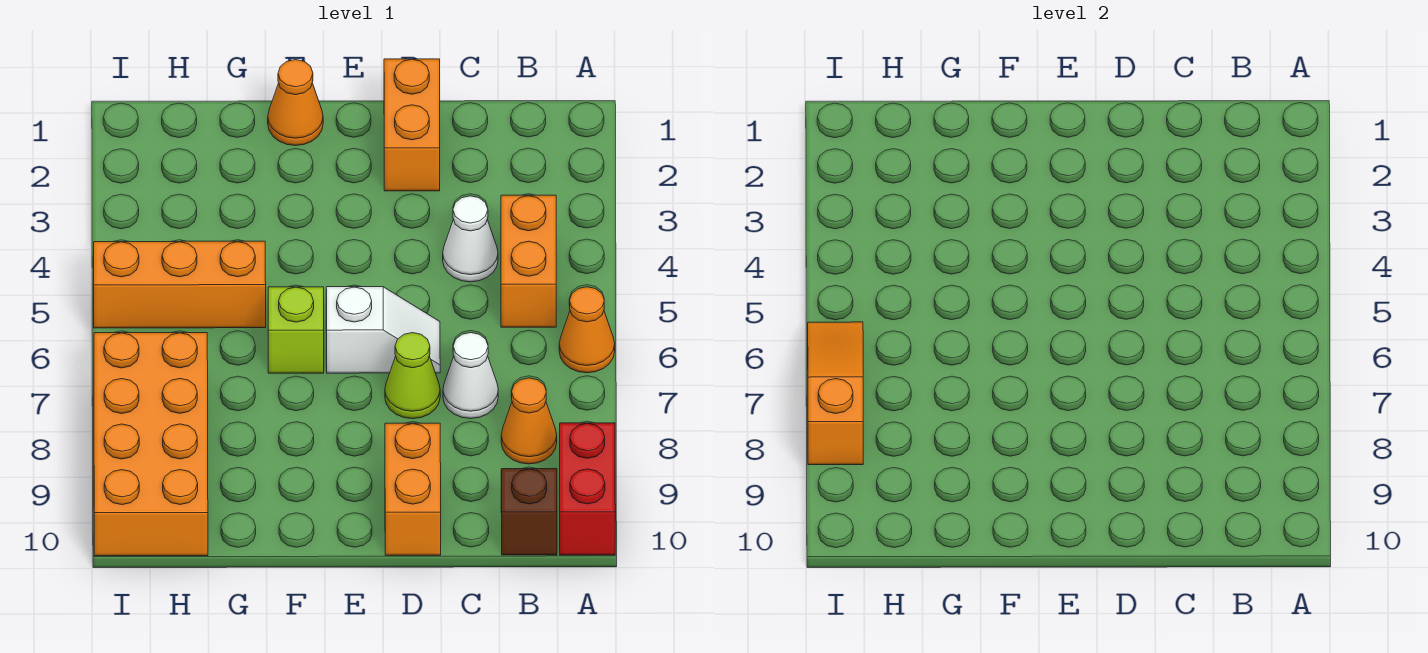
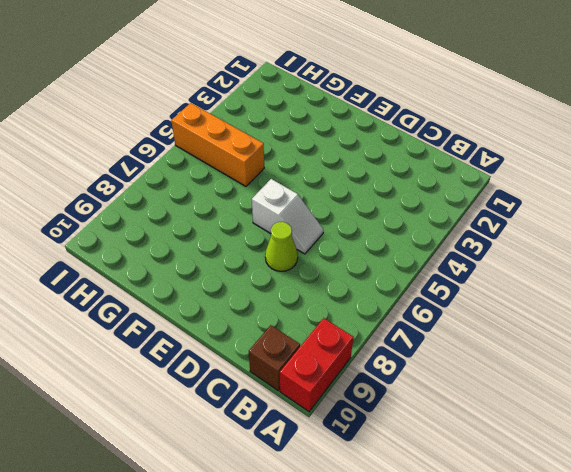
none -> orange cone A6 level 1
none -> orange brick B4:B5 level 1
none -> orange cone B8 level 1

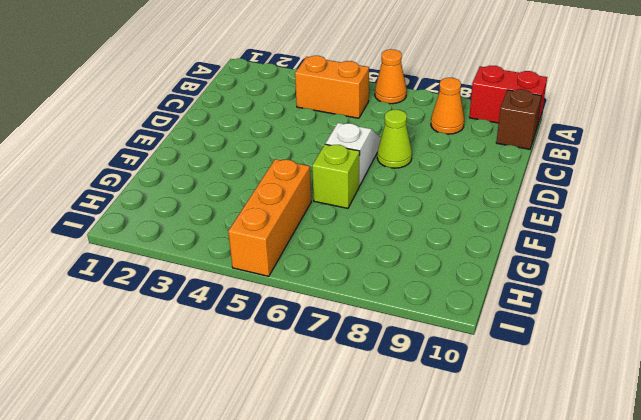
none -> white cone C4 level 1
none -> white cone C7 level 1
none -> orange brick D1:D2 level 1

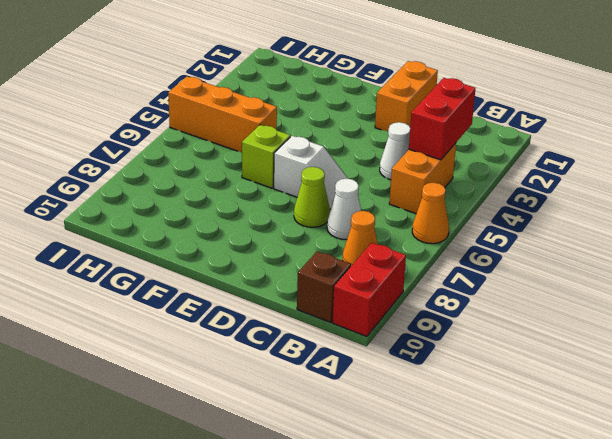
red brick B3:B4 level 2 -> none
none -> orange brick D9:D10 level 1
none -> orange cone F1 level 1
none -> orange brick H7:I10 level 1

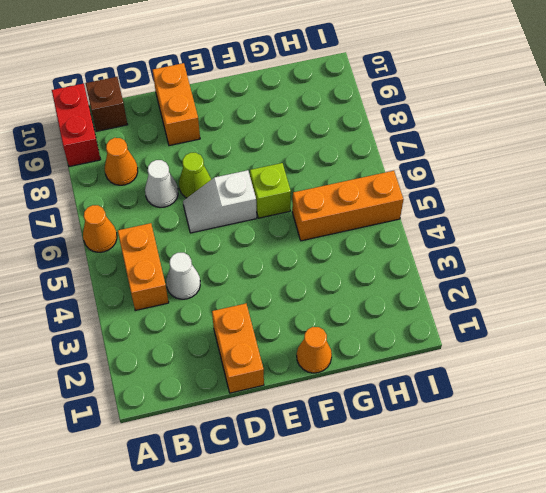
none -> orange brick H7:I10 level 1
none -> orange slope I6:I8 level 2 top 8

